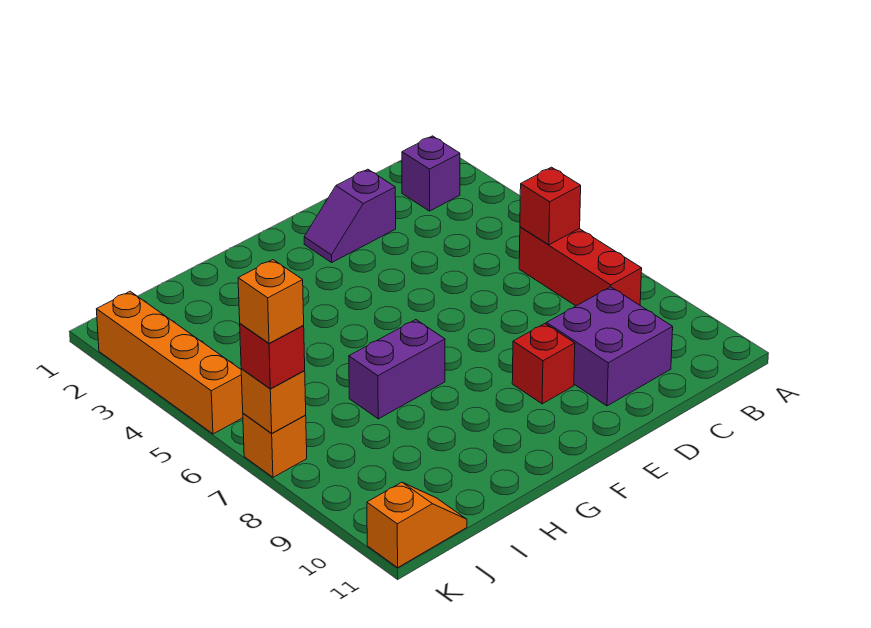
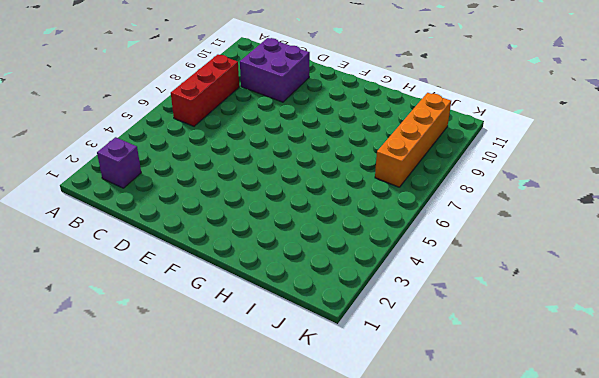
orange brick J7:J10 level 1 -> orange brick K2:K5 level 1
none -> purple slope D2:E2 level 1 top D
none -> red brick E9 level 1
none -> purple brick G7:H7 level 1

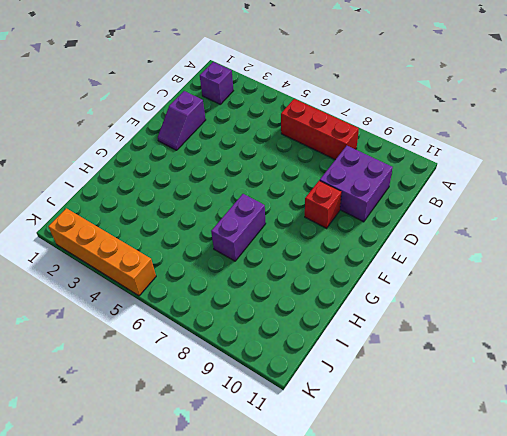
none -> orange slope J11:K11 level 1 top K
none -> orange brick K7 level 1
none -> red brick B6 level 2

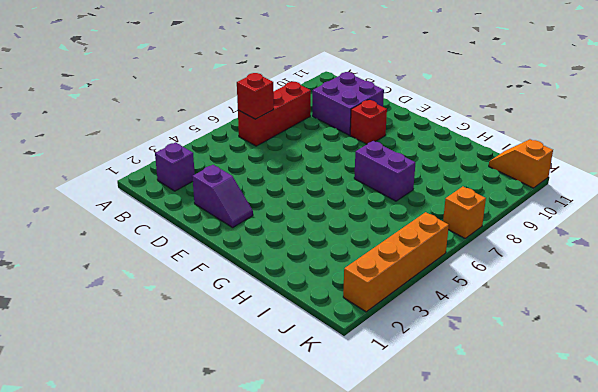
none -> orange brick K7 level 2
none -> red brick K7 level 3
none -> orange brick K7 level 4

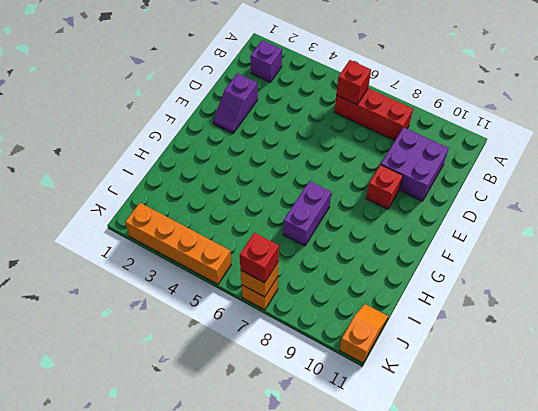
none -> orange brick K7 level 4

